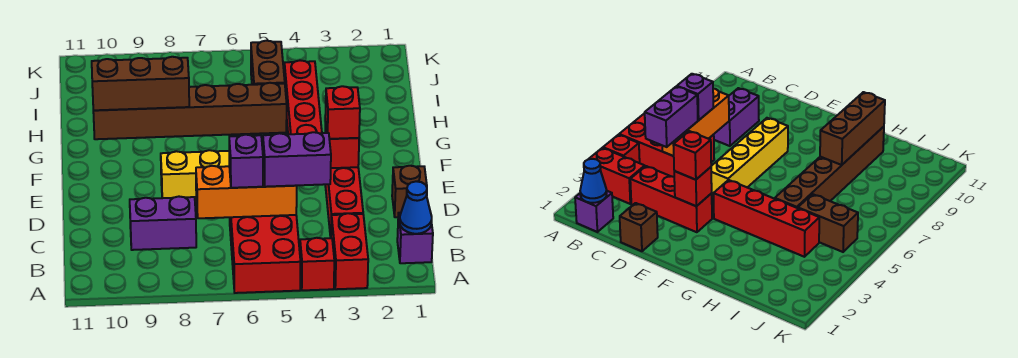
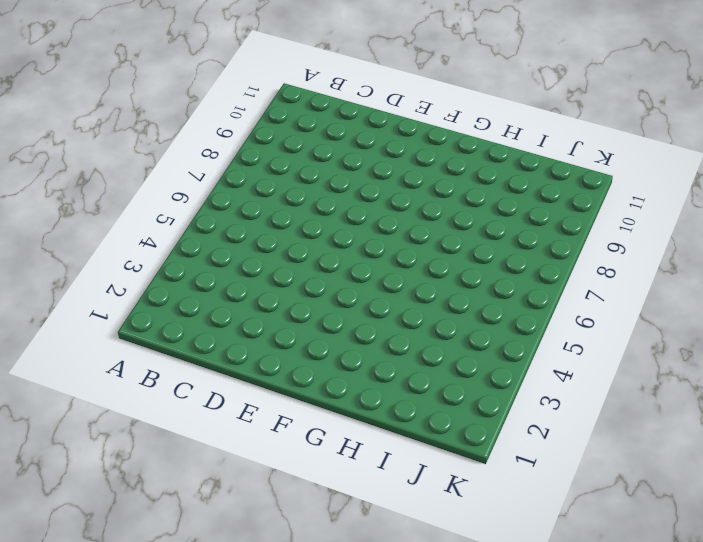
none -> red brick A3:B3 level 1
none -> red brick A4 level 1
none -> red brick A5:C6 level 1

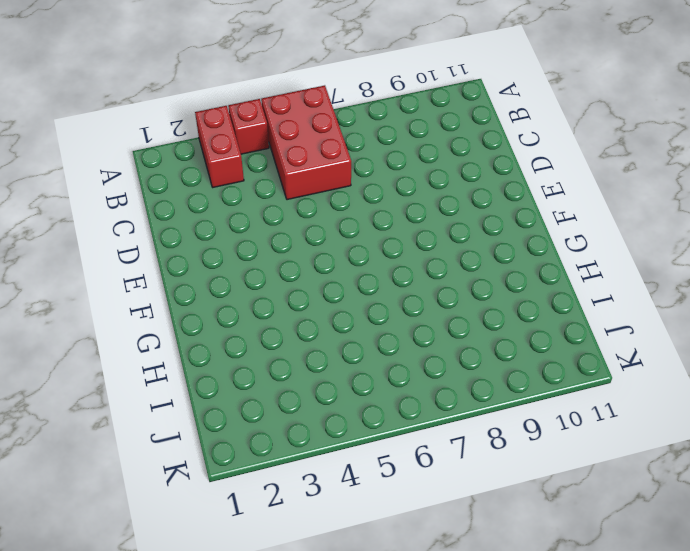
none -> purple brick B1 level 1
none -> red brick C3:E3 level 1
none -> purple brick C8:C9 level 1

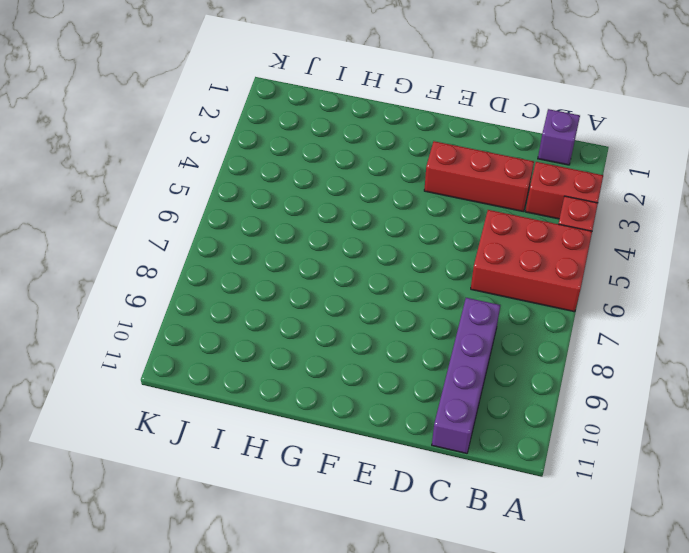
purple brick C8:C11 level 1 -> purple brick C8:C9 level 1
none -> brown brick D1 level 1
none -> yellow brick E5:E8 level 1
none -> red brick F4:I4 level 1

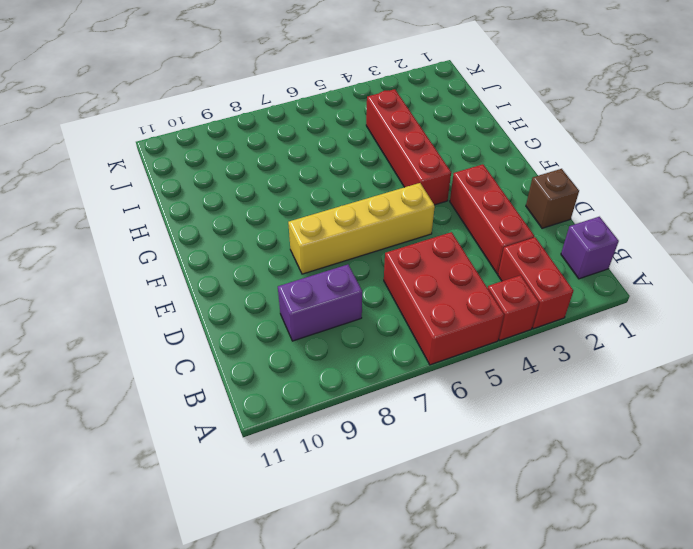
none -> brown brick H5:H10 level 1
none -> brown brick I5:J5 level 1
none -> blue cone B1 level 2

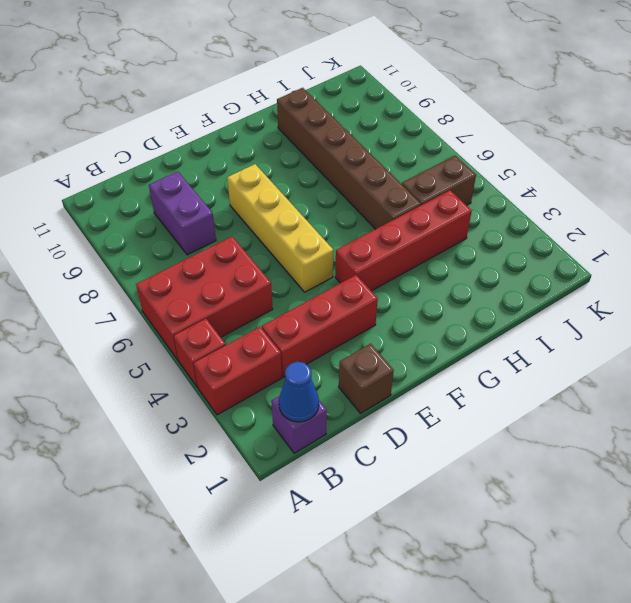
none -> orange brick C5:C7 level 2
none -> red brick E3 level 2
none -> brown brick H8:H10 level 2

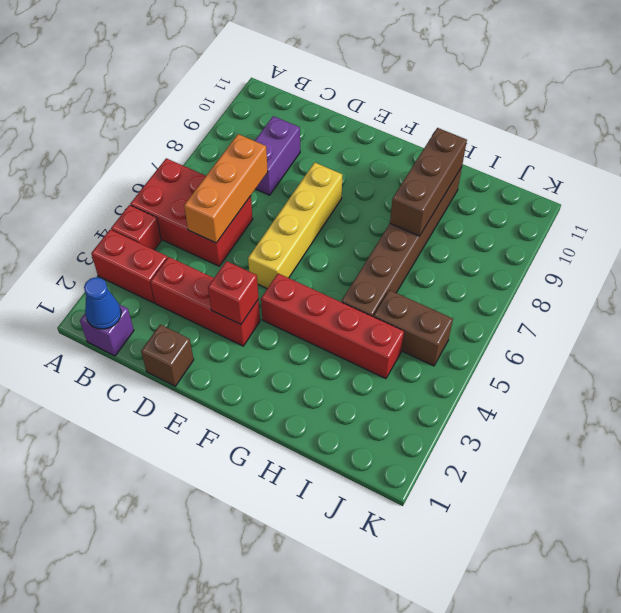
none -> purple brick C4:C5 level 3
none -> purple brick C6 level 3
none -> red brick E3 level 3

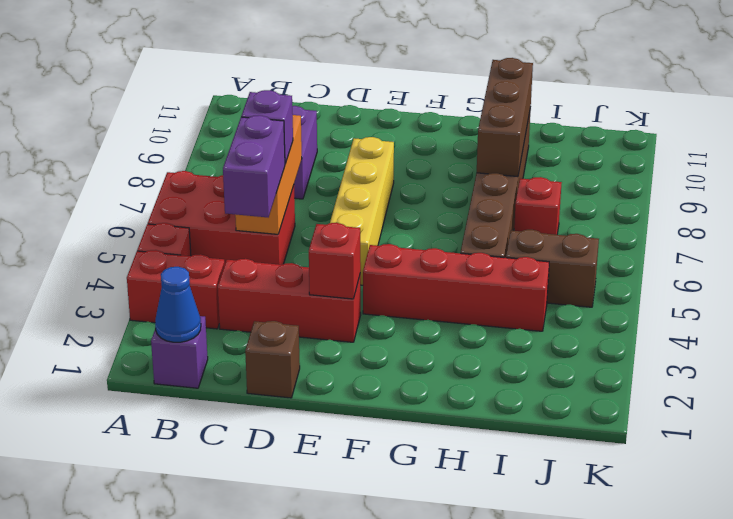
red brick I7 level 1 -> red brick E3 level 3

